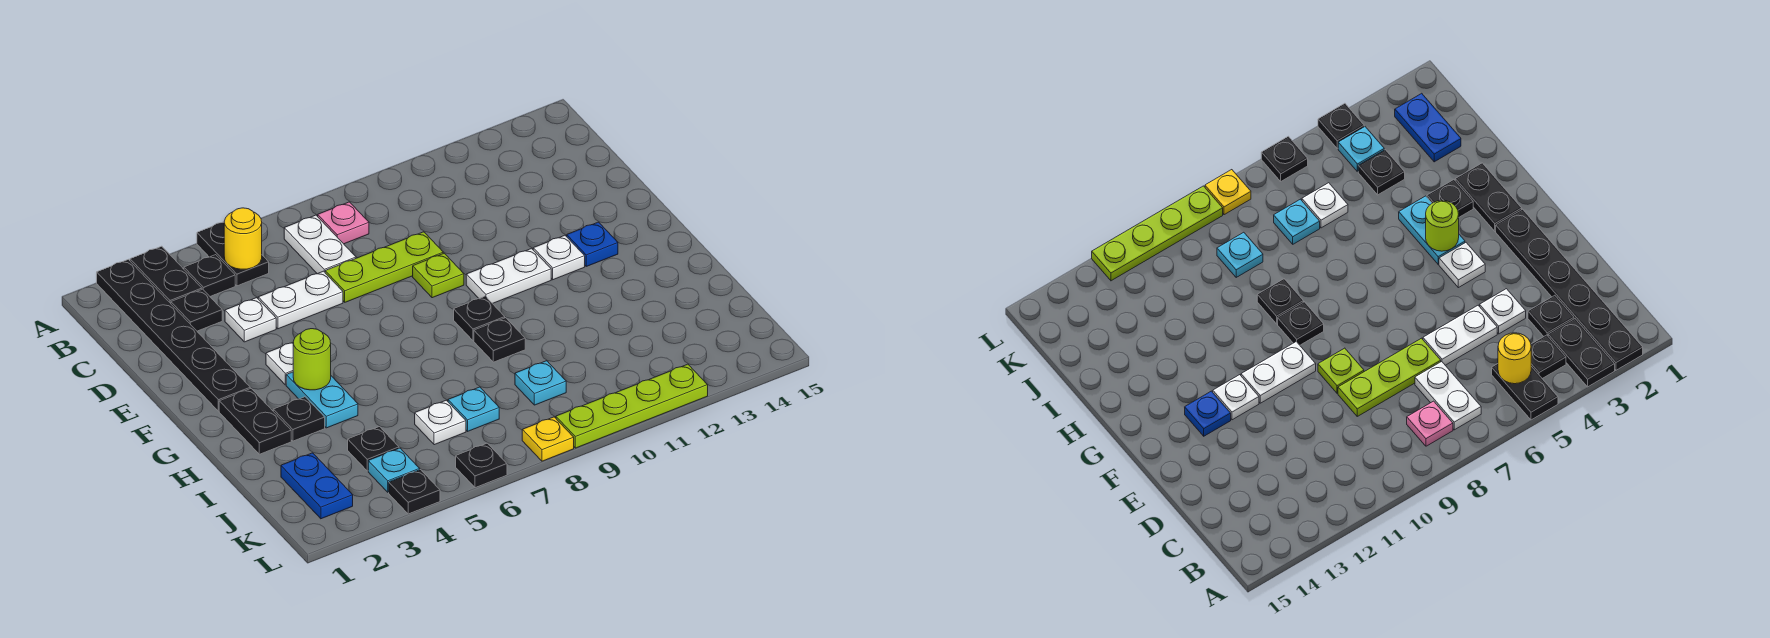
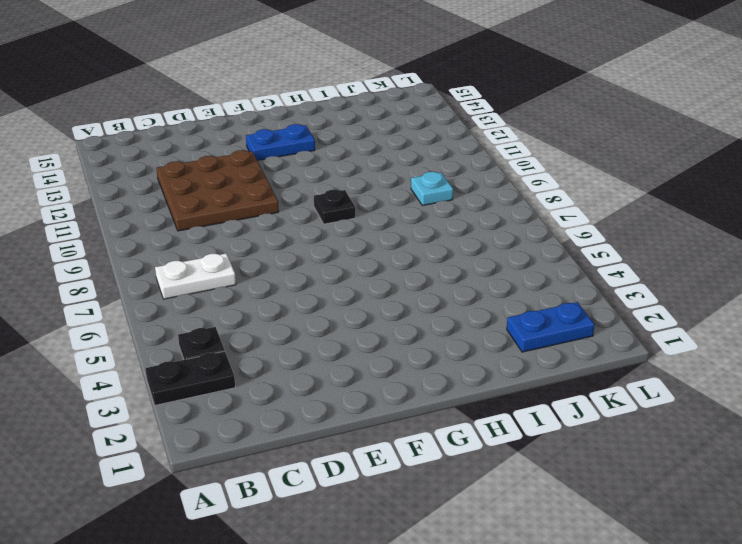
brown plate C10:E12 level 1 -> none
blue plate F13:G13 level 1 -> blue plate F13 level 1
none -> black plate A2:F2 level 1
none -> black plate A5:B5 level 1
none -> pink plate B8 level 1
none -> black plate C3 level 1

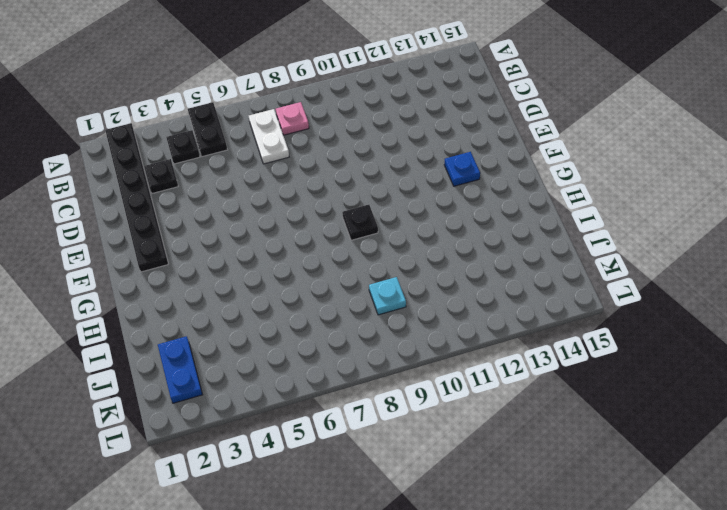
none -> black plate A3:B3 level 1
none -> white plate D4 level 1
none -> white plate D5:D6 level 1
none -> lime plate D7:D9 level 1

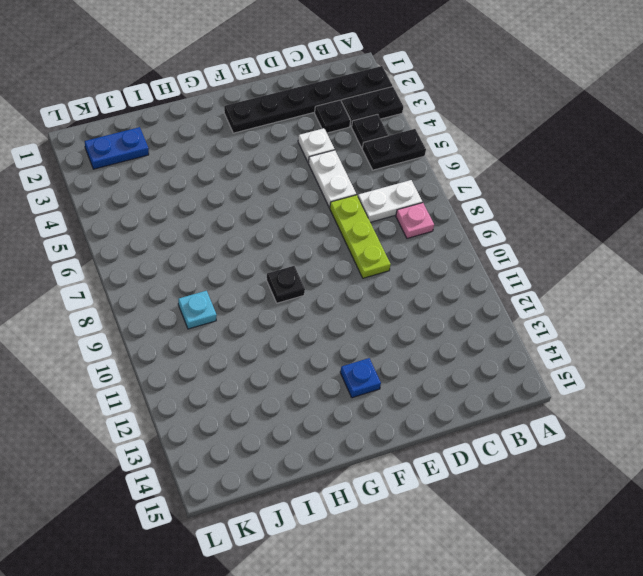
none -> lime plate E9 level 1
none -> white plate F4 level 1
none -> white plate F10:F11 level 1
none -> white plate F12 level 1

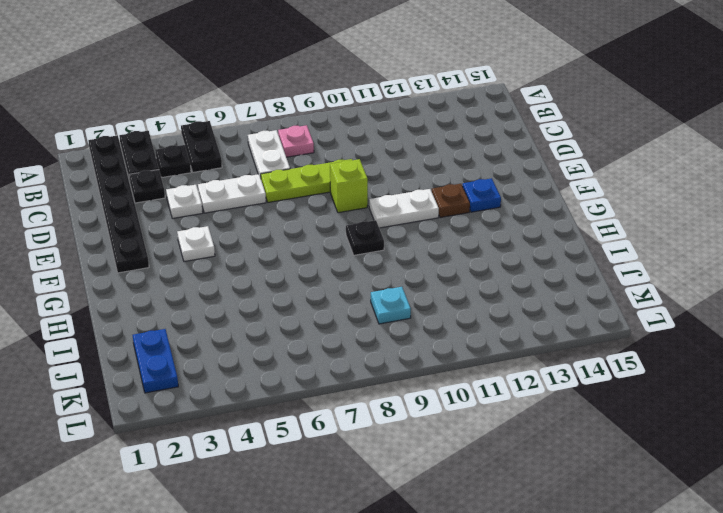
lime brick E9 level 1 -> lime plate E9 level 1
brown plate F12 level 1 -> white plate F12 level 1
none -> black plate G2:H2 level 1
none -> cyan plate G4:H4 level 1
none -> black plate H3 level 1
none -> black plate H9 level 1

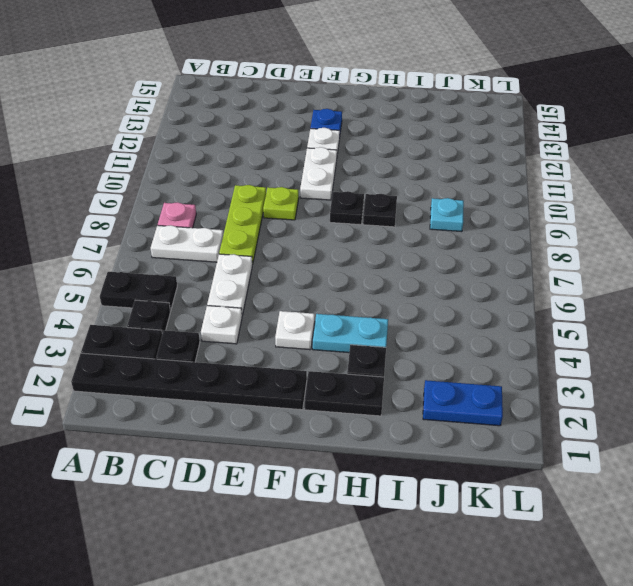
none -> black plate J4 level 1
none -> white plate J6 level 1
none -> cyan plate J7 level 1
none -> cyan plate K4 level 1

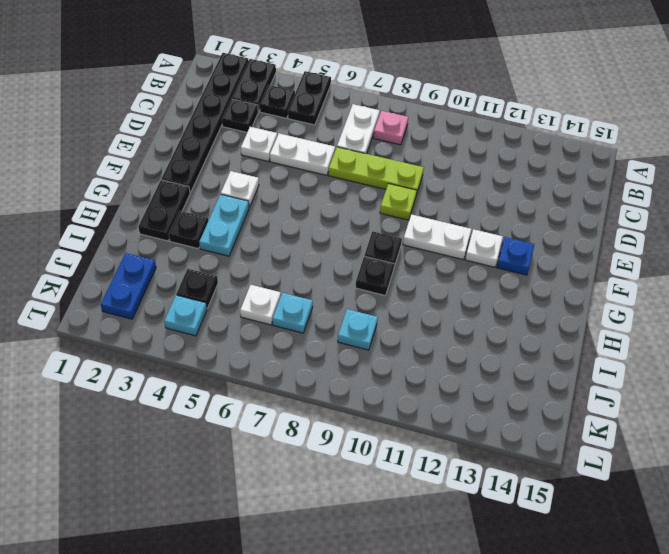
none -> black plate L4 level 1
none -> black plate L6 level 1
none -> yellow plate L8 level 1
none -> lime plate L9:L12 level 1

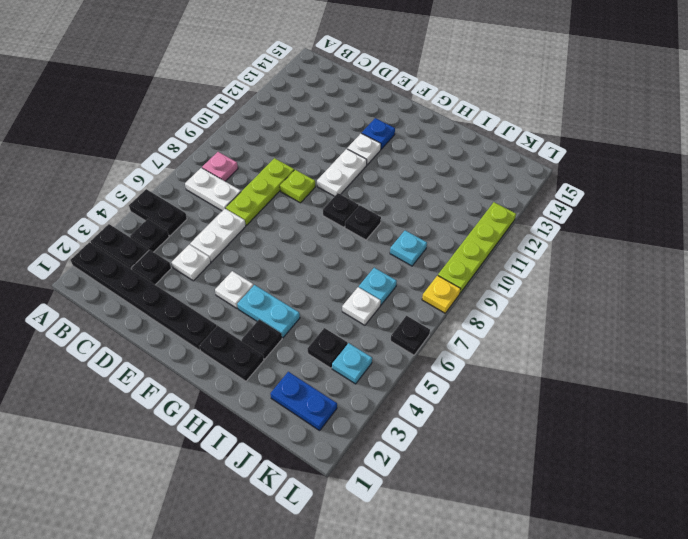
none -> black plate L4 level 1
none -> yellow round brick B5 level 2
none -> lime round brick G4 level 2

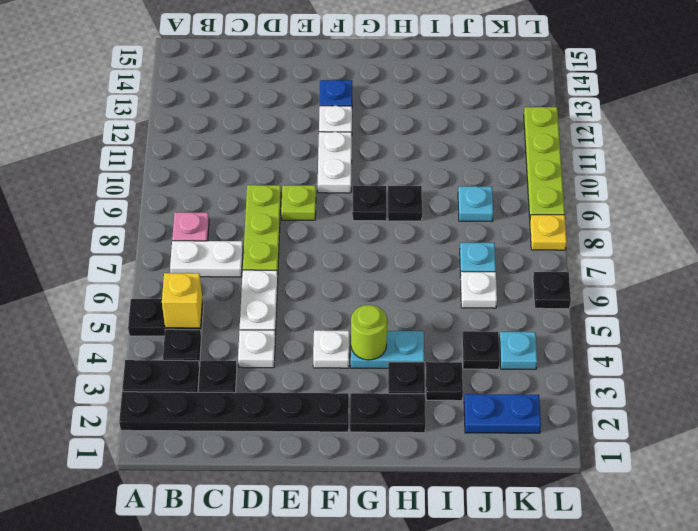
yellow brick B5 level 2 -> yellow round brick B5 level 2
black plate I3 level 1 -> black plate L4 level 1

